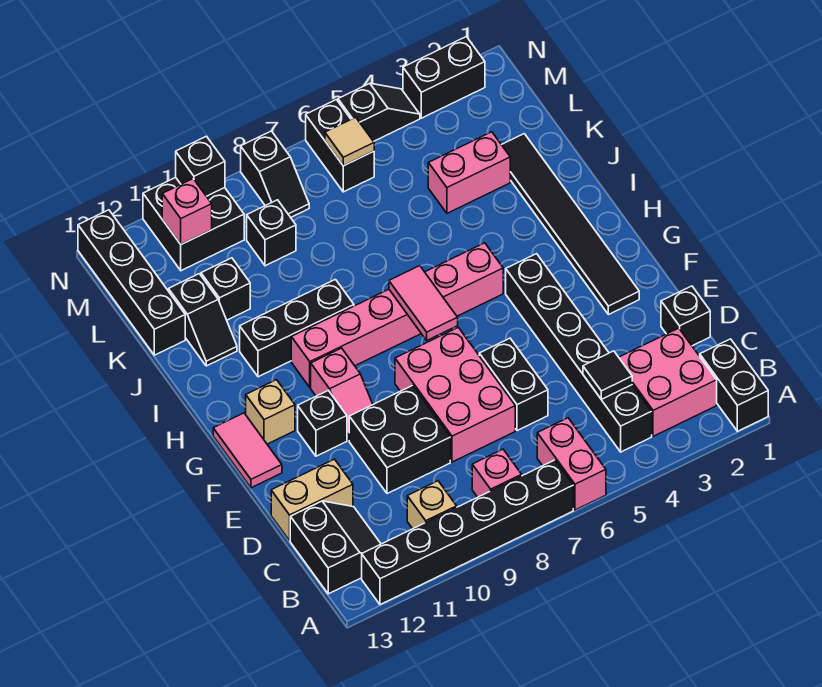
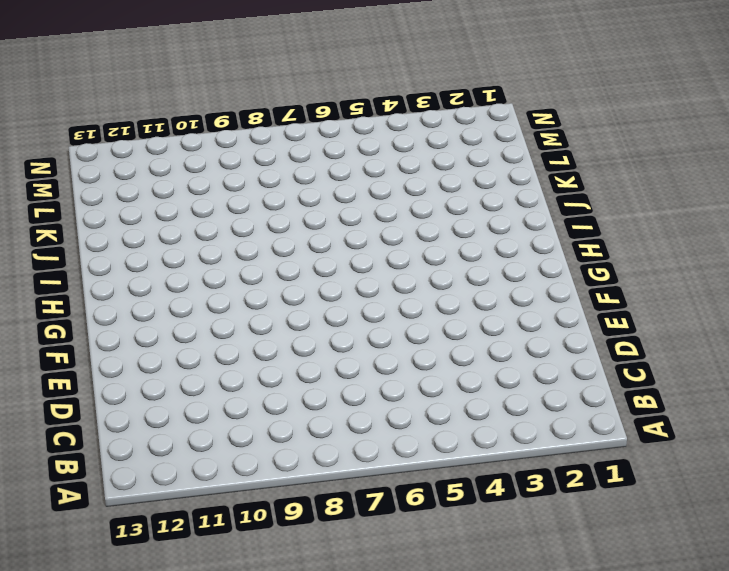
none -> black brick A1:B1 level 1
none -> pink brick A6:B6 level 1
none -> black brick A7:A12 level 1
none -> pink brick B2:C3 level 1

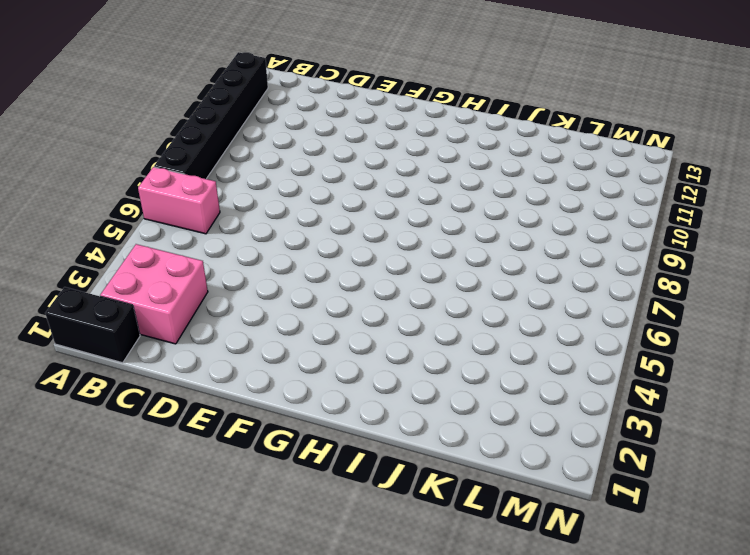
none -> black brick B4:G4 level 1
none -> pink brick B8 level 1
none -> tan brick B10 level 1
none -> black slope B12:C13 level 1 top 13

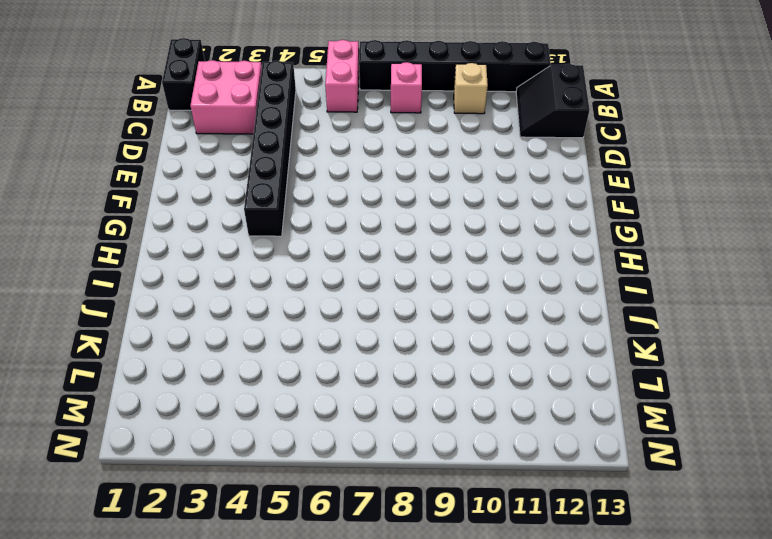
none -> black brick D1 level 1
none -> black brick D6:E6 level 1
none -> pink brick D7:F8 level 1
none -> black brick D9:E10 level 1

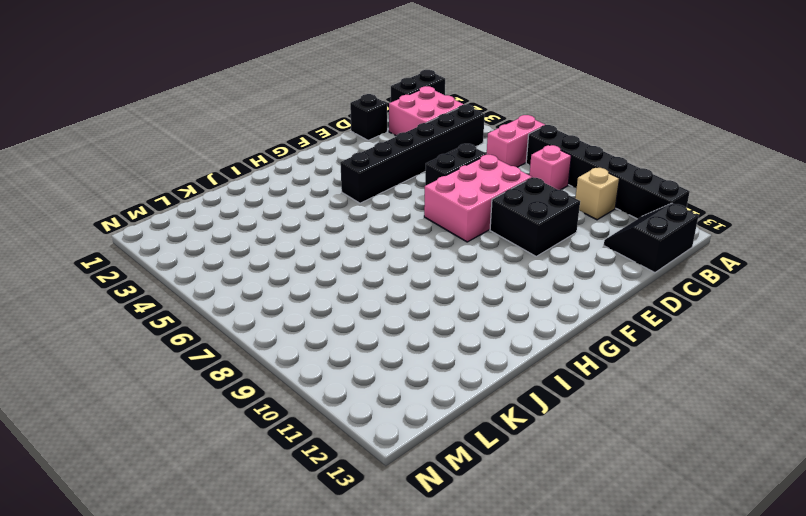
none -> tan brick D12:D13 level 1
none -> black tile F2:K2 level 1
none -> pink slope F10:G10 level 1 top G
none -> black brick F11 level 1

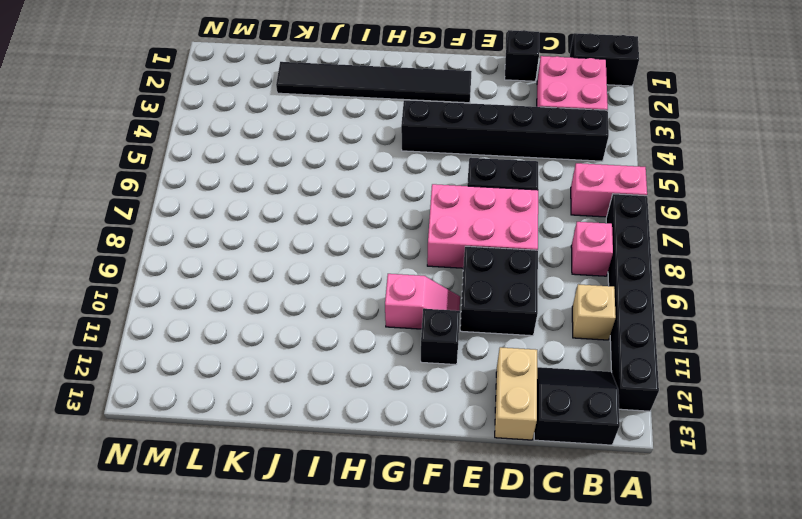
none -> pink tile F13:G13 level 1
none -> tan brick G12 level 1
none -> pink brick H5:H10 level 1
none -> black brick I9:I11 level 1

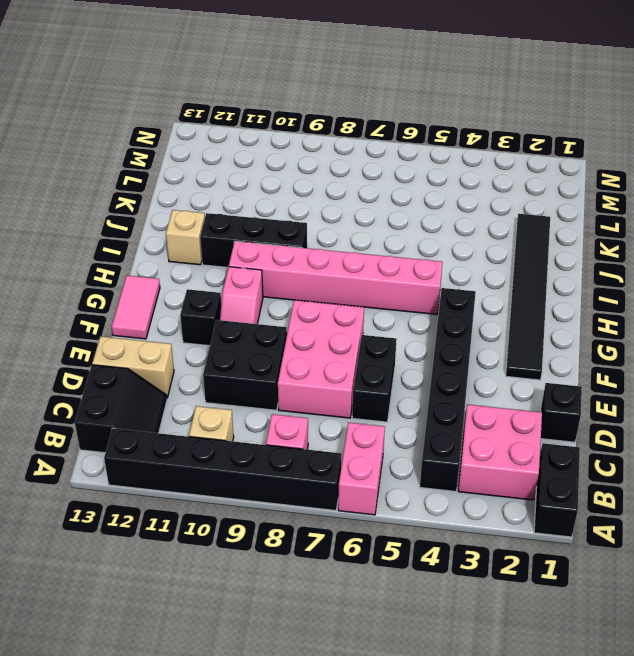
tan brick I12 level 1 -> tan brick G12 level 1
none -> black slope J12:K12 level 1 top K
none -> pink brick K3:K4 level 1
none -> black brick K11 level 1
none -> black brick K13:N13 level 1

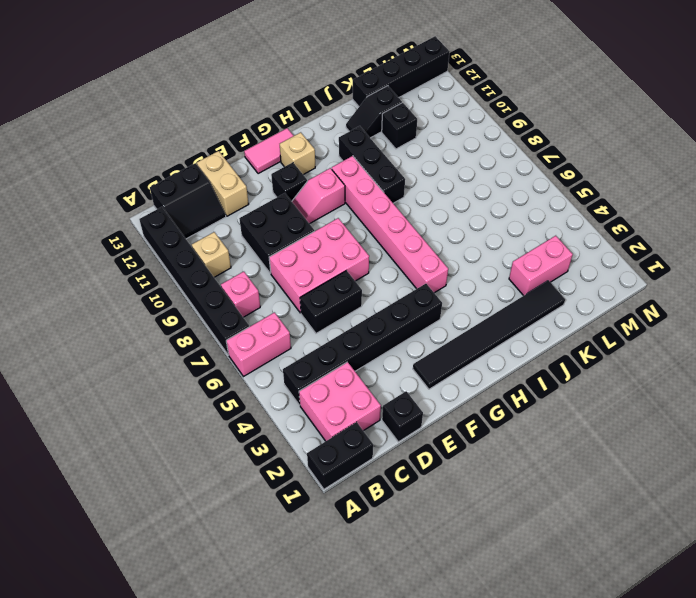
pink brick K3:L3 level 1 -> pink brick K3:K4 level 1
none -> black brick L9 level 1
none -> black brick M6:N6 level 1
none -> black slope M8:N8 level 1 top N
none -> black brick M10:N11 level 1

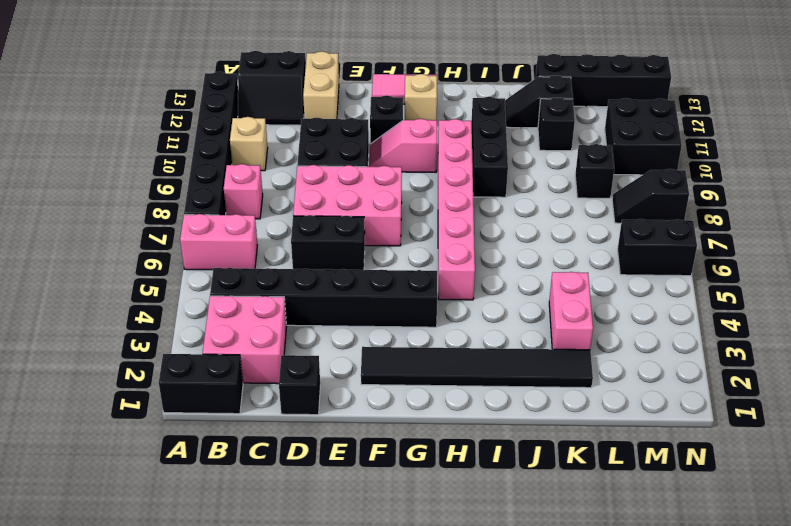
none -> black brick N2:N3 level 1
none -> black slope N4:N5 level 1 top 5
none -> black tile C4 level 2
none -> pink tile G7:H7 level 2

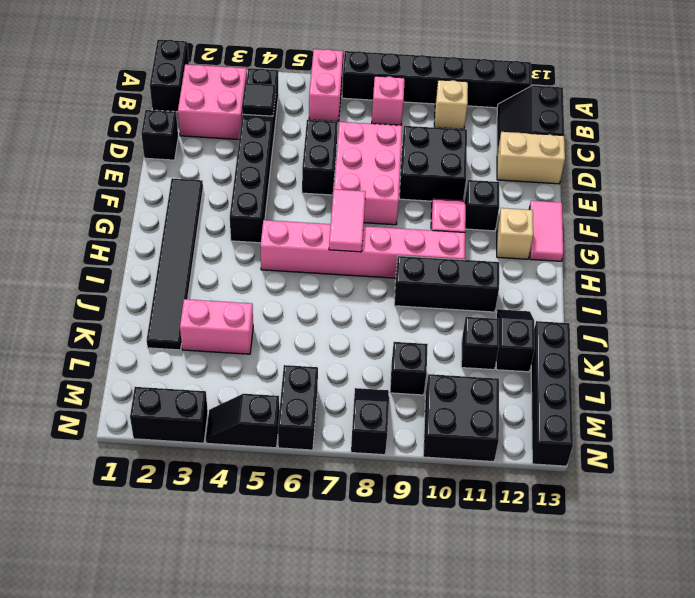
none -> tan tile M6 level 2
none -> pink brick M11 level 2
none -> black brick N10 level 2

